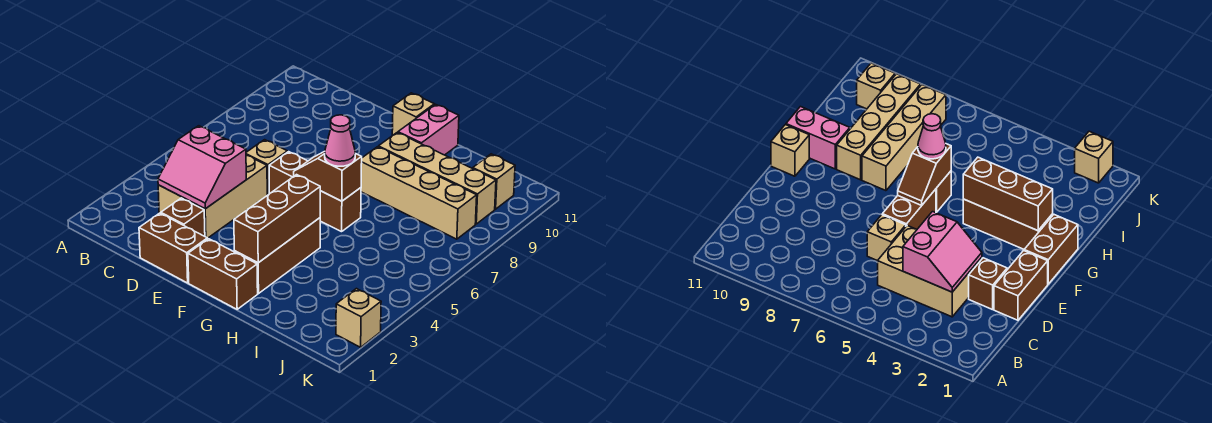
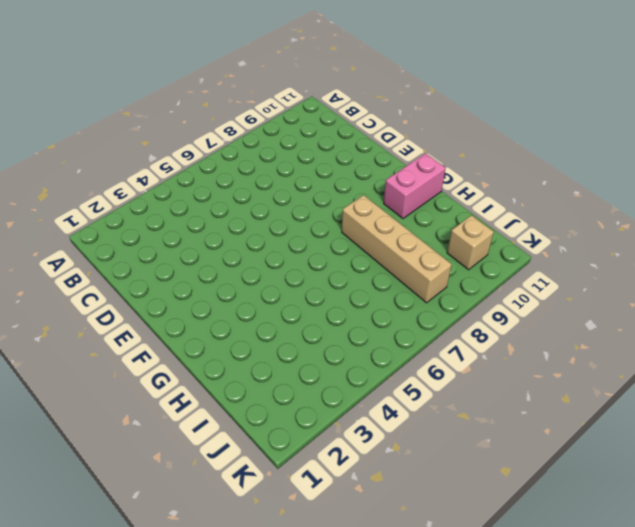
none -> tan brick C3:D5 level 1
none -> brown brick D1:E1 level 1
none -> brown brick D2 level 1

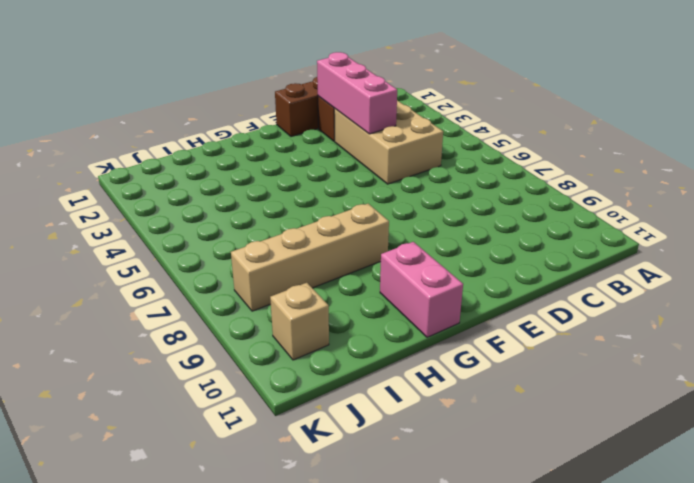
pink brick D2:D4 level 2 -> pink slope C3:D4 level 2 top 4
none -> tan brick D6 level 1
none -> brown brick E6:F6 level 1
none -> brown brick F1:G1 level 1

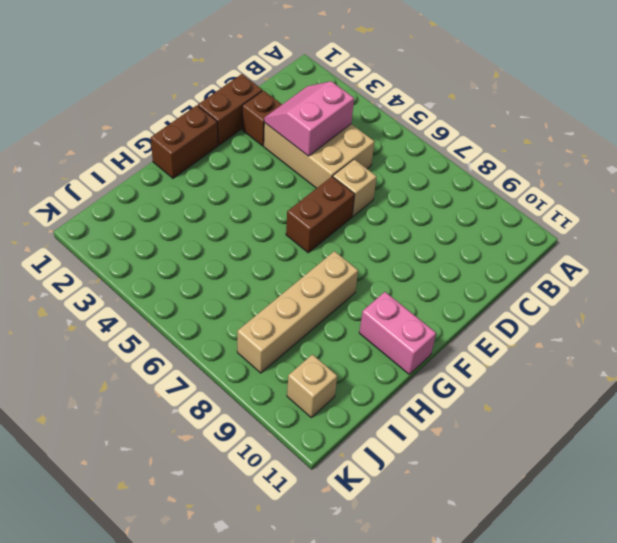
none -> tan brick F11 level 1
none -> brown brick G2:G4 level 1
none -> brown brick G6 level 1

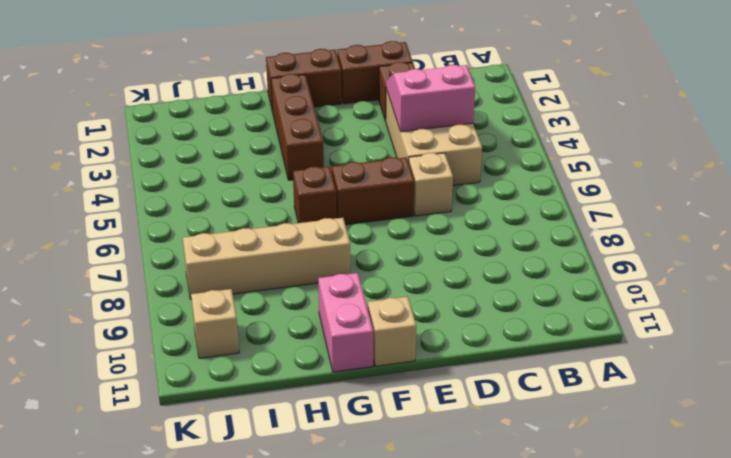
none -> tan brick G9:J9 level 1
none -> tan brick K2 level 1
none -> brown slope F6:G6 level 2 top G

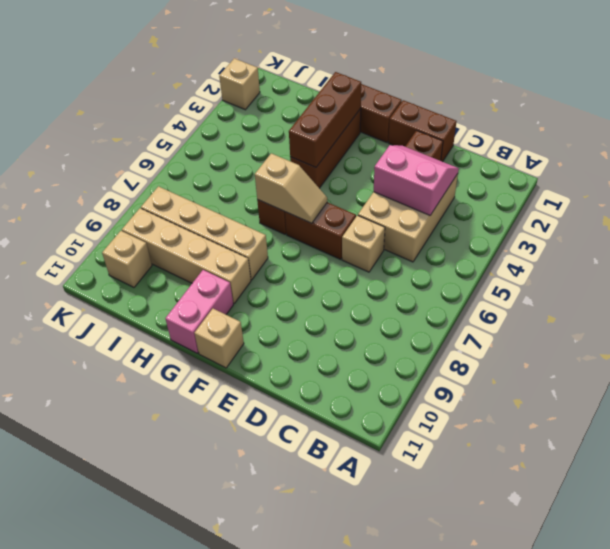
tan slope F6:G6 level 2 top G -> brown slope F6:G6 level 2 top G
none -> pink cone G6 level 3

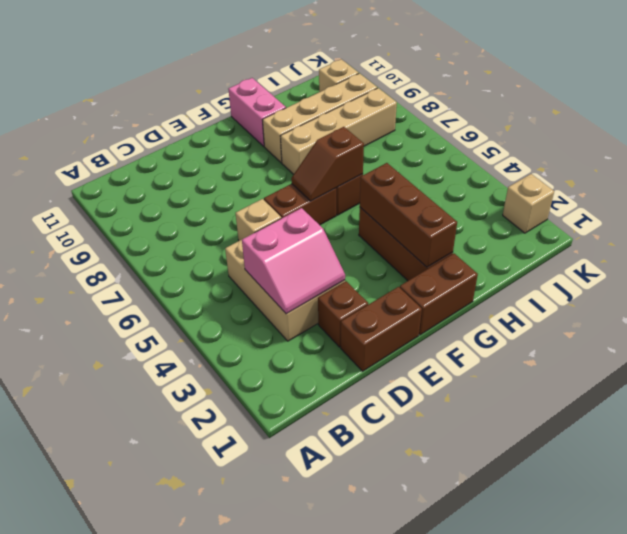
none -> tan brick F11 level 1
none -> pink cone G6 level 3

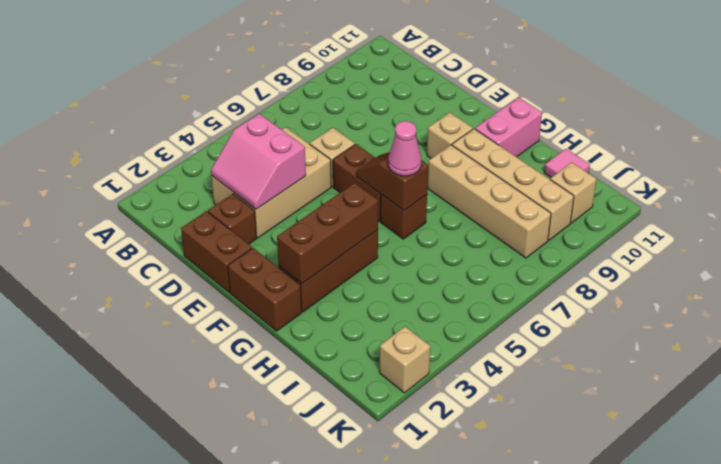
tan brick F9 level 1 -> tan brick F11 level 1
pink tile I11 level 1 -> none

